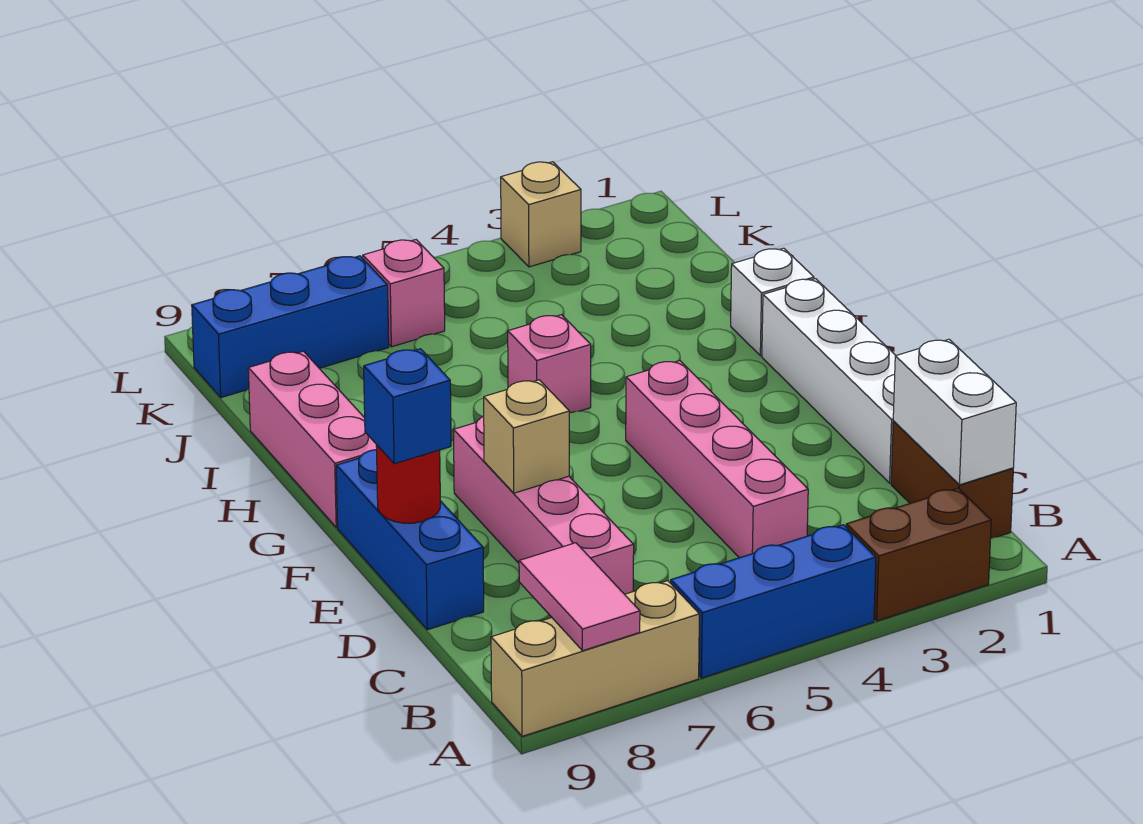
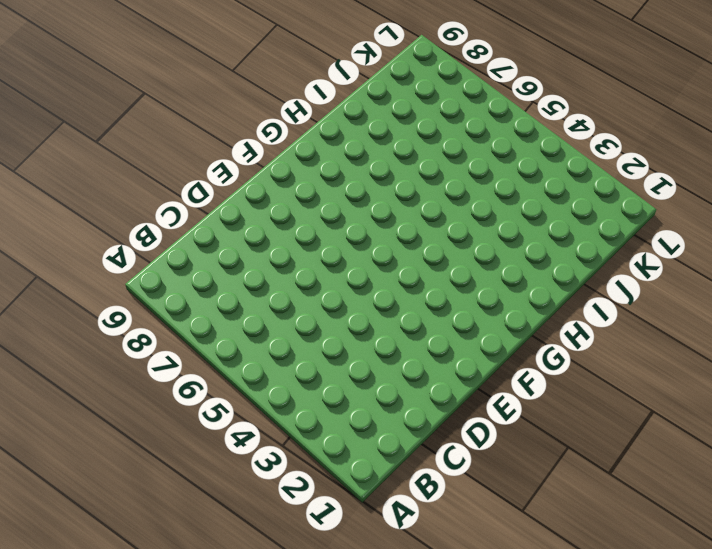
none -> brown brick A2:A3 level 1
none -> blue brick A4:A6 level 1
none -> tan brick A7:A9 level 1

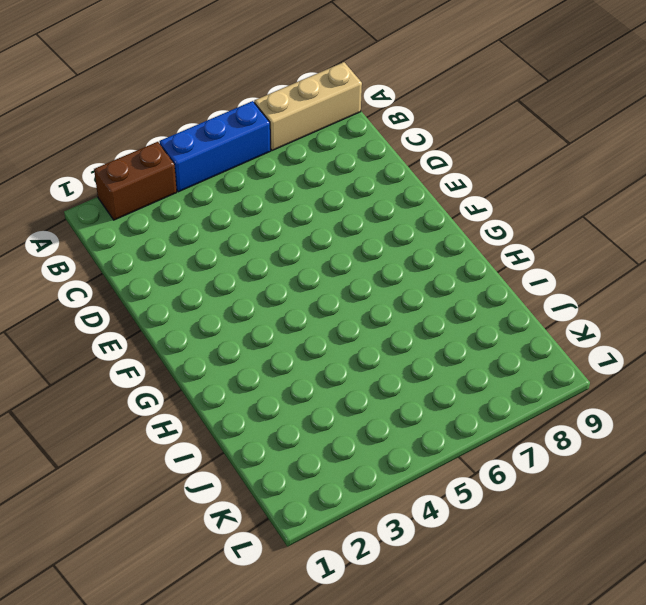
none -> brown brick B1:C1 level 1
none -> pink brick C4:F4 level 1
none -> pink brick C7:F7 level 1

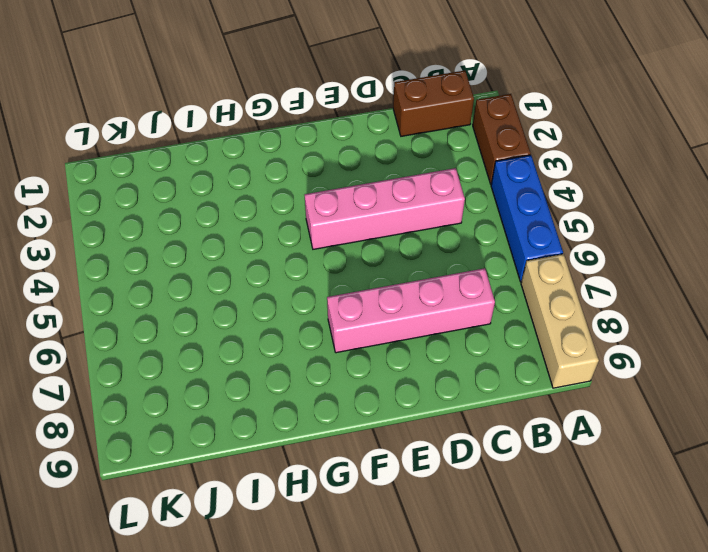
none -> white brick D1:G1 level 1
none -> blue brick D9:F9 level 1
none -> pink brick G9:I9 level 1

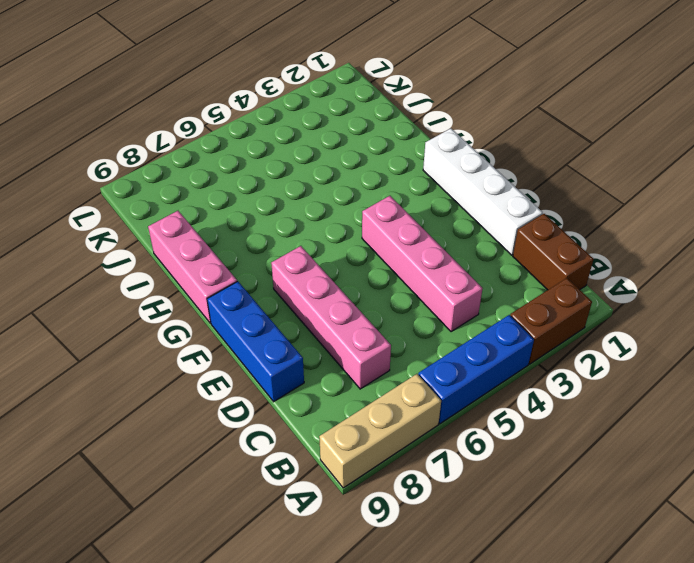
none -> white brick H1 level 1
none -> pink brick H5 level 1
none -> pink brick K6 level 1

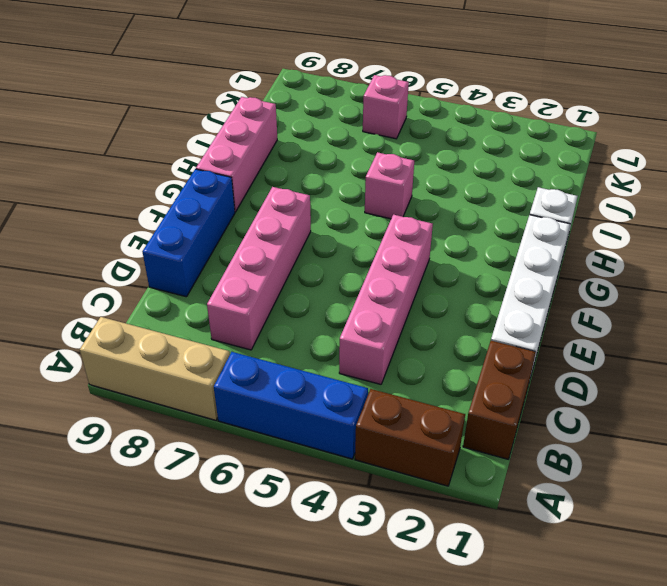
none -> blue brick K7:K9 level 1
none -> tan brick L3 level 1
none -> pink tile A8:B8 level 2

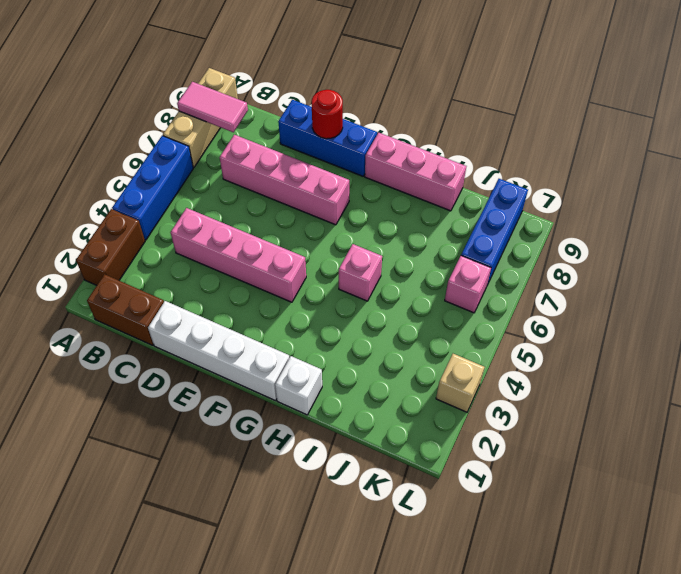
none -> white brick B1:C1 level 2
none -> tan brick E7 level 2
none -> blue brick E9 level 3

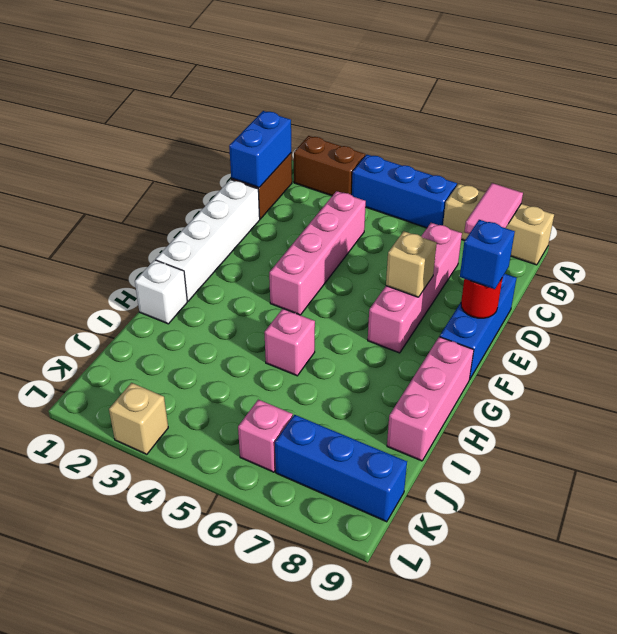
blue brick B1:C1 level 2 -> white brick B1:C1 level 2

